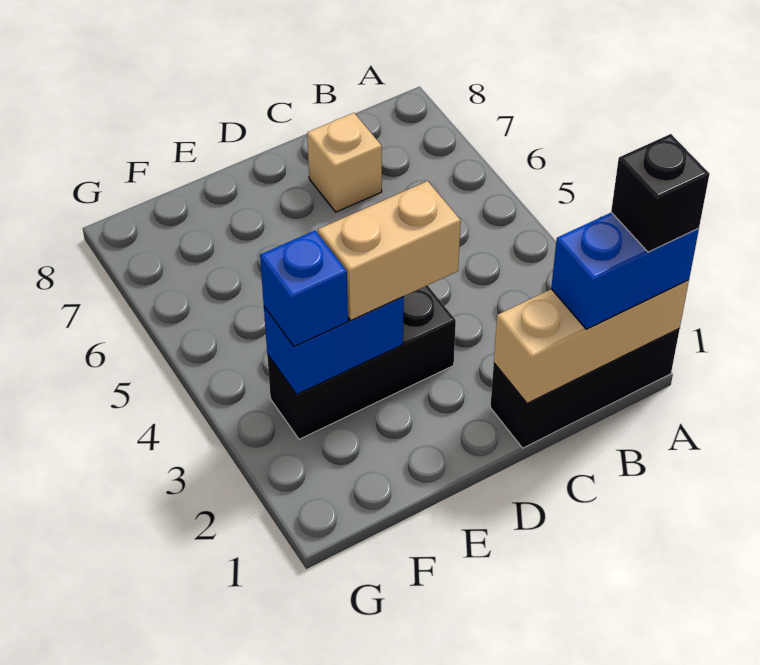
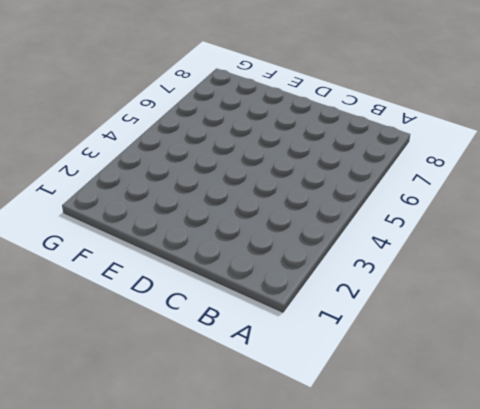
none -> black brick A1:C1 level 1
none -> tan brick C7 level 1

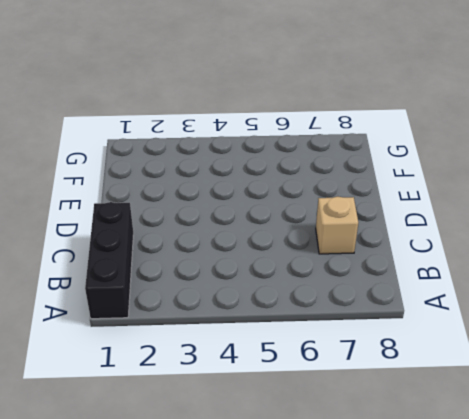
none -> black brick D3:F3 level 1
none -> tan brick A1:C1 level 2

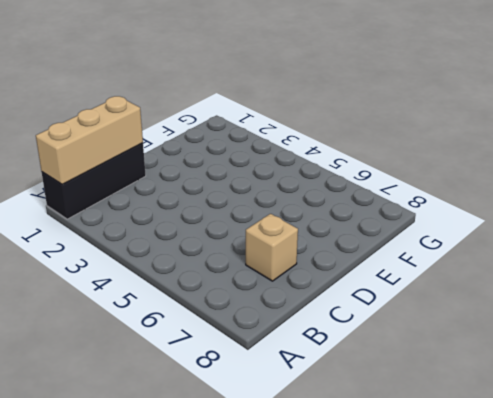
none -> black brick D3:F3 level 1
none -> blue brick E3:F3 level 2

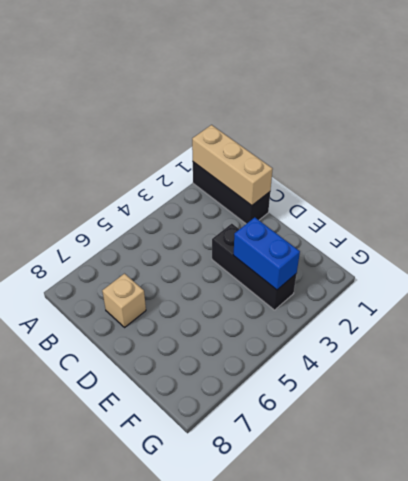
none -> blue brick A1:B1 level 3
none -> tan brick D3:E3 level 3

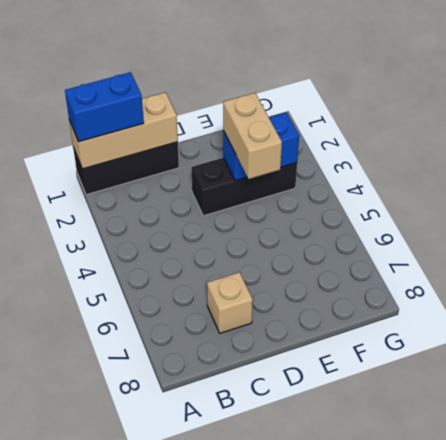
tan brick E3:E4 level 3 -> tan brick D3:E3 level 3
none -> blue brick F3 level 3
none -> black brick A1 level 4

